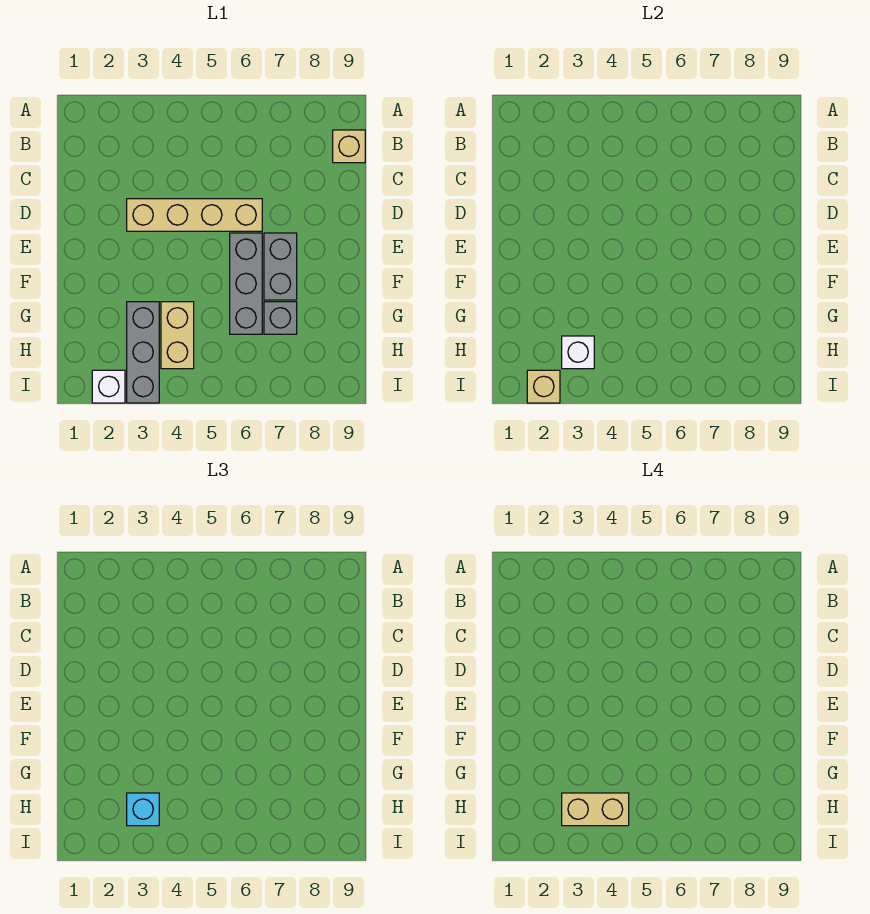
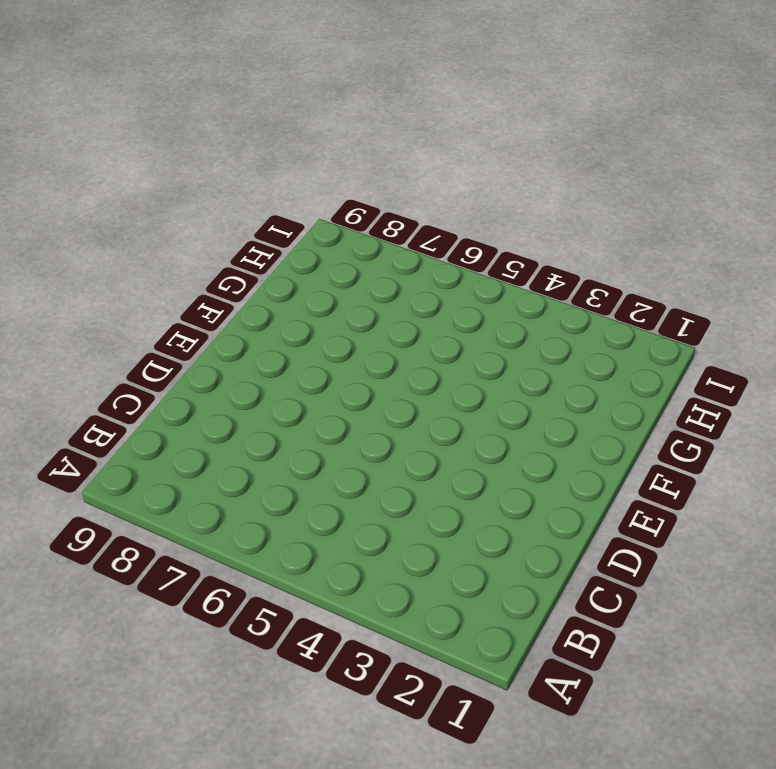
none -> tan brick B9 level 1
none -> tan brick D3:D6 level 1
none -> grey brick E6:G6 level 1

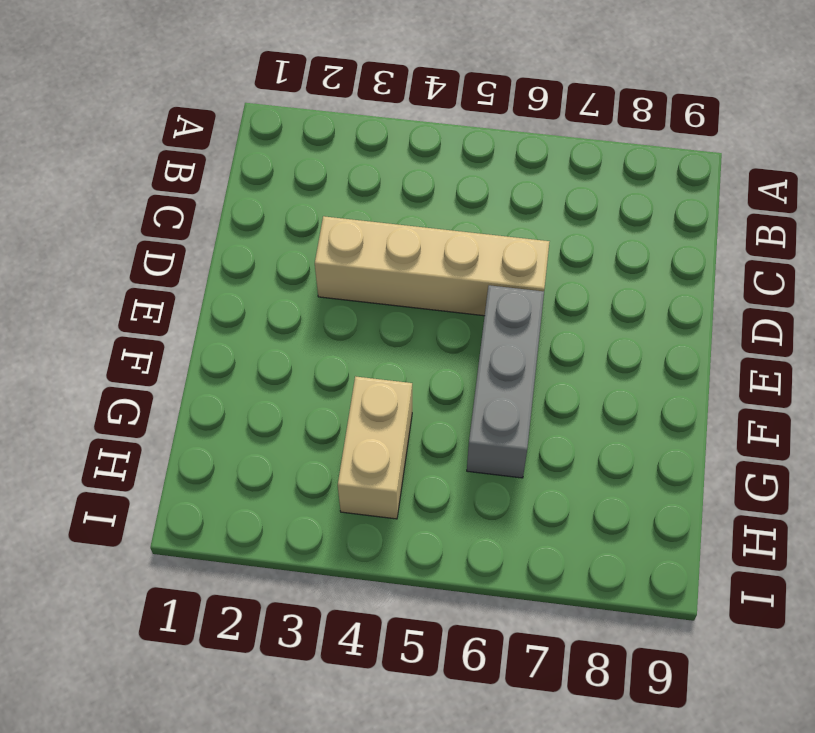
none -> tan brick B9 level 1
none -> grey brick E7:F7 level 1
none -> grey brick G3:I3 level 1

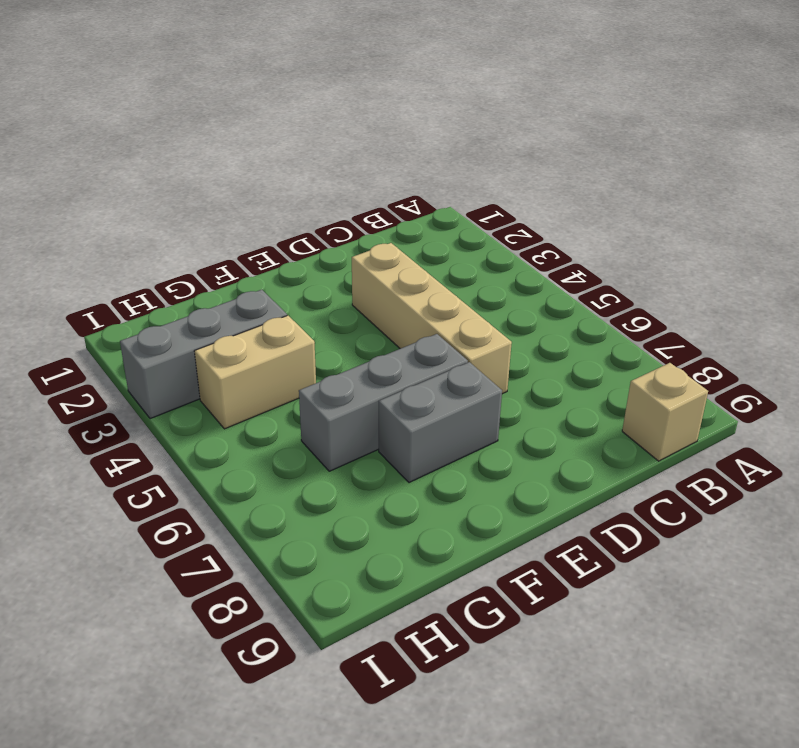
none -> grey brick G7 level 1
none -> white brick I2 level 1
none -> white brick H3 level 2

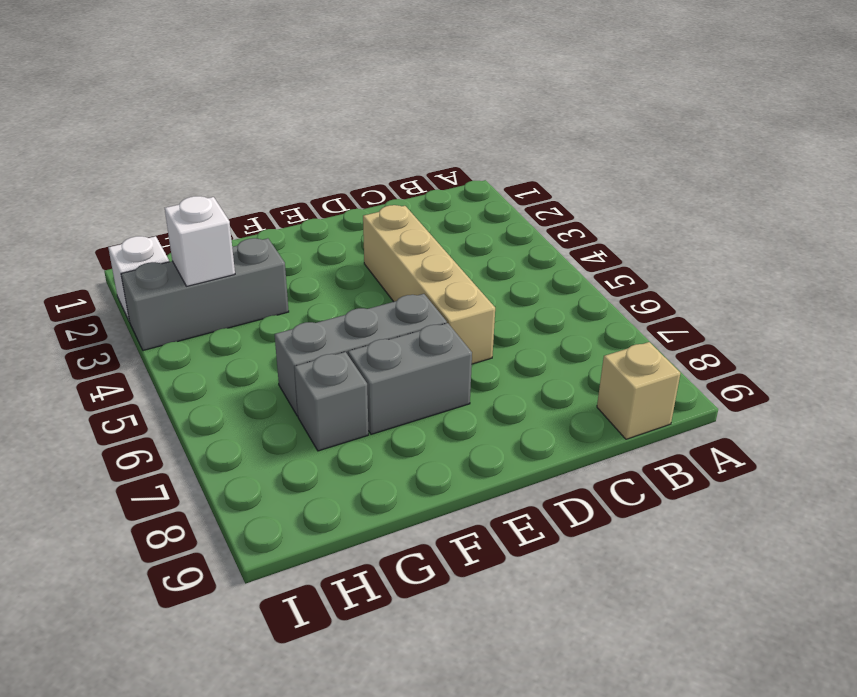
none -> tan brick G4:H4 level 1
none -> tan brick I2 level 2
none -> cyan brick H3 level 3

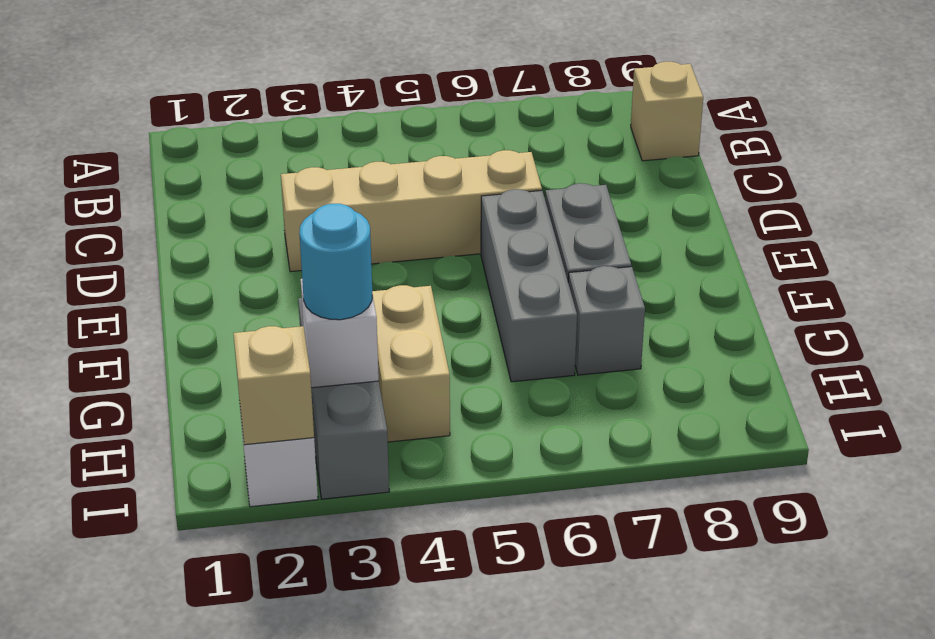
cyan round brick H3 level 3 -> cyan brick H3 level 3
none -> tan brick H3:H4 level 4

